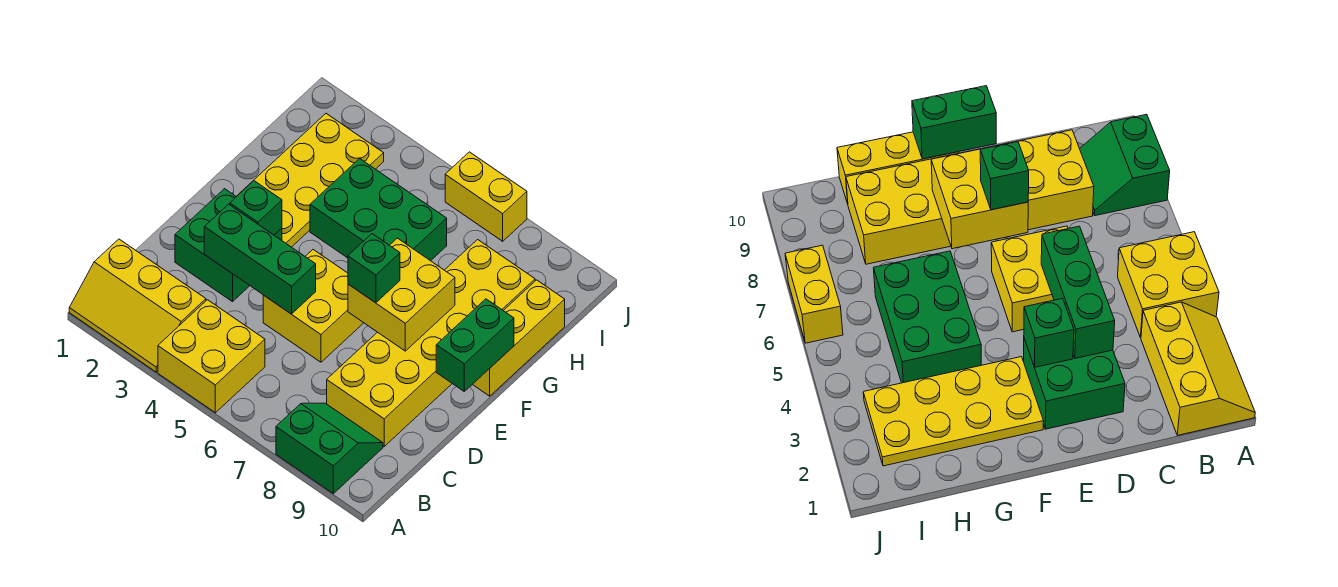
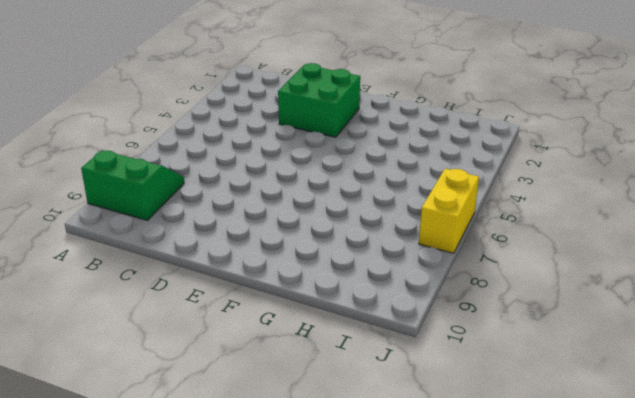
green slope A8:B9 level 1 top 9 -> green slope A8:B9 level 1 top A
none -> yellow slope A1:B3 level 1 top B
none -> yellow brick A4:B5 level 1
none -> yellow brick C8:H9 level 1

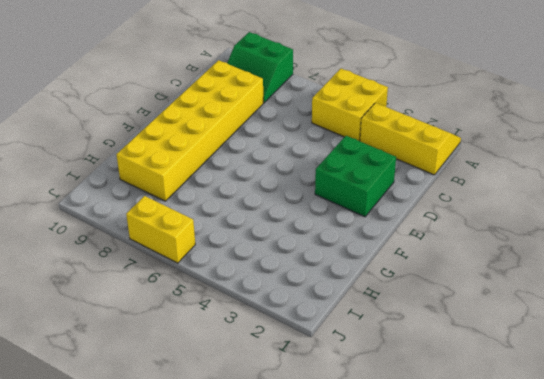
none -> yellow brick D5:E6 level 1
none -> yellow plate F2:I3 level 1
none -> yellow brick F10:H10 level 1

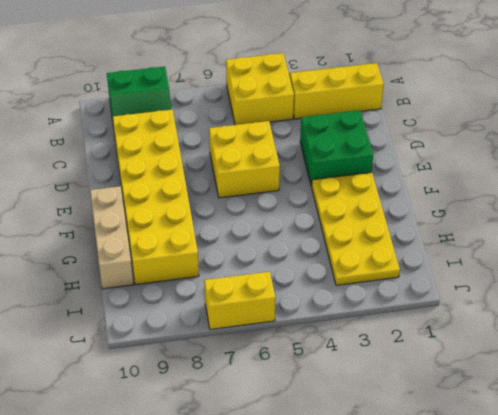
tan brick F10:H10 level 1 -> yellow brick F10:H10 level 1
none -> green brick G4:H6 level 1
none -> green brick D3:D5 level 2
none -> green brick E3 level 2

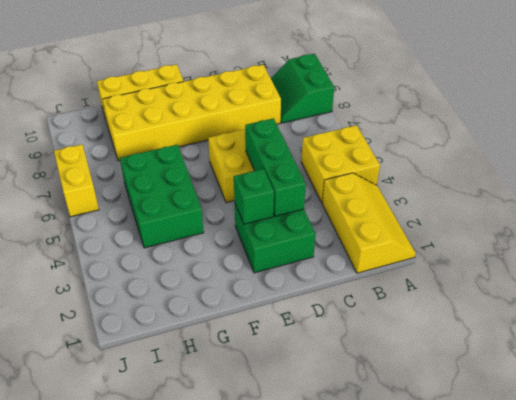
none -> yellow plate F2:I3 level 1
none -> yellow brick E7:F8 level 2
none -> green brick E10:F10 level 2

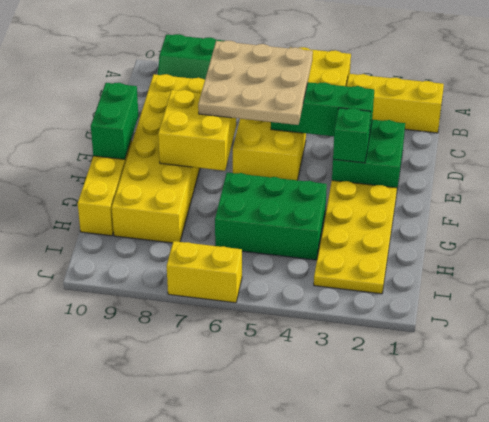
tan plate C5:E7 level 3 -> green brick E7 level 3

